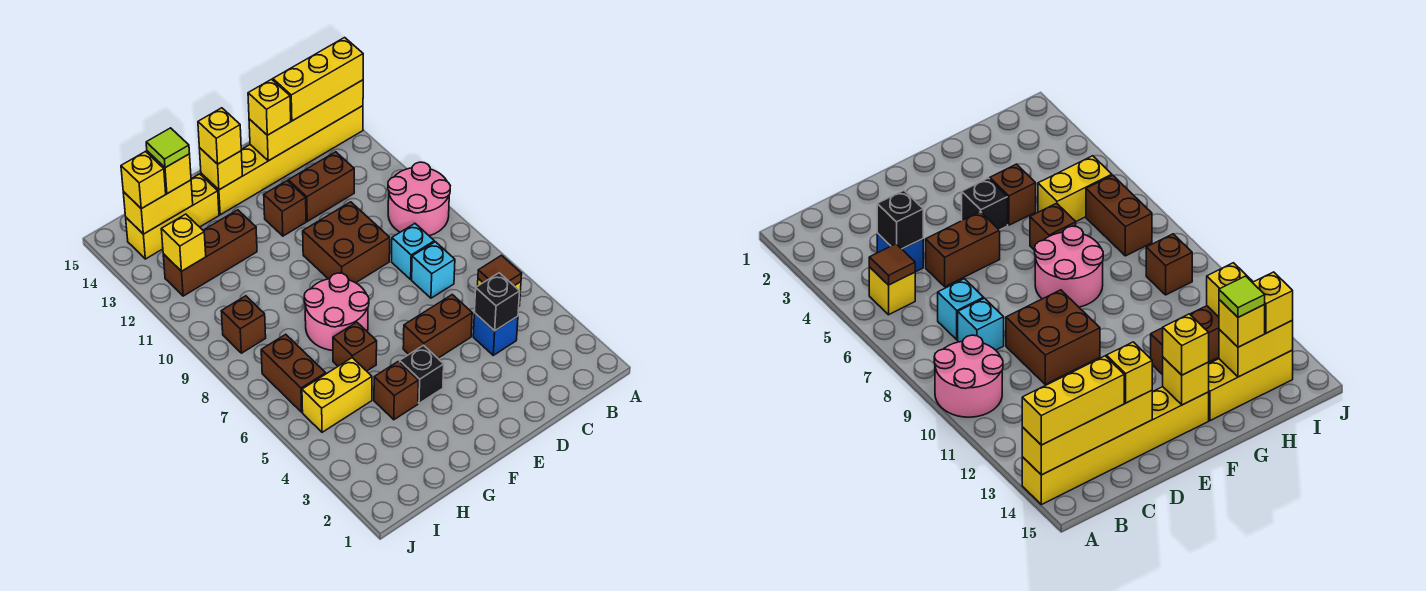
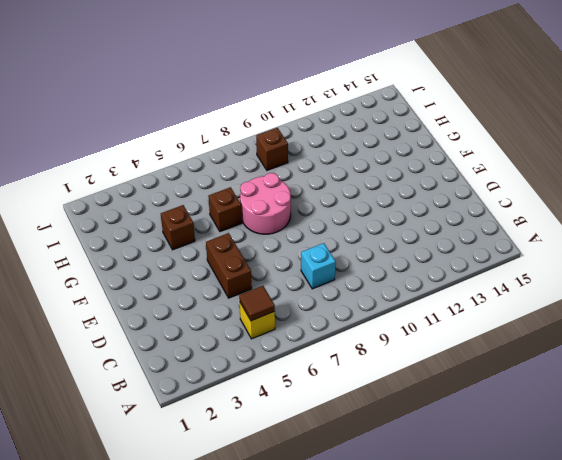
none -> pink round brick A9:B10 level 1
none -> yellow brick A14:F14 level 1
none -> blue brick C4 level 1
none -> cyan brick C7 level 1

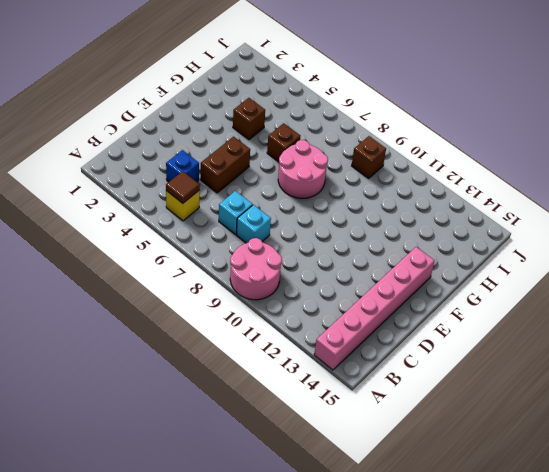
pink brick A14:F14 level 1 -> yellow brick A14:F14 level 1
none -> brown brick C12:D12 level 1
none -> brown brick D9:E10 level 1
none -> brown brick E12 level 1
none -> black brick F4 level 1

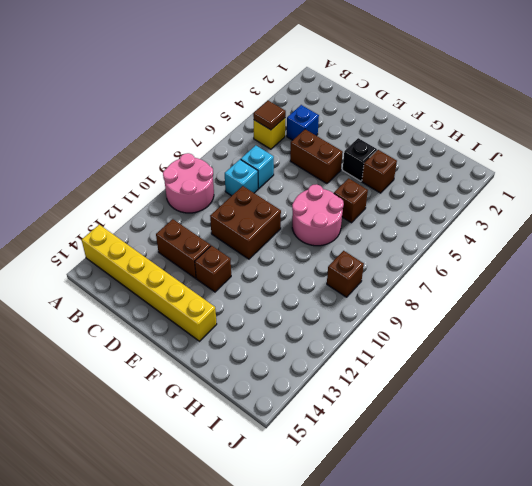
none -> brown brick G12:I12 level 1
none -> yellow brick G14:I14 level 1
none -> yellow brick H5:I5 level 1
none -> brown brick I6:I7 level 1

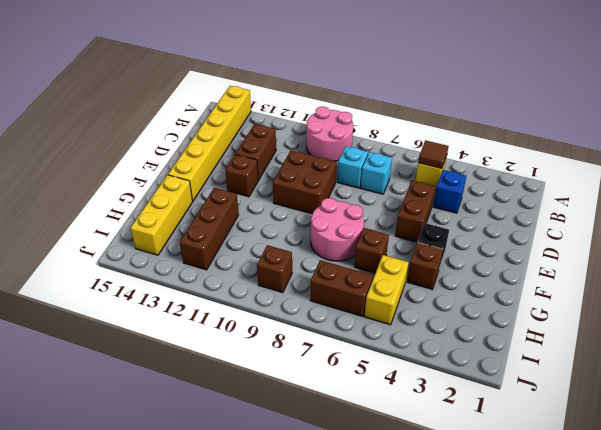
none -> yellow brick A14:D14 level 2
none -> black brick C4 level 2
none -> yellow brick F14 level 2
none -> yellow brick H14:I14 level 2

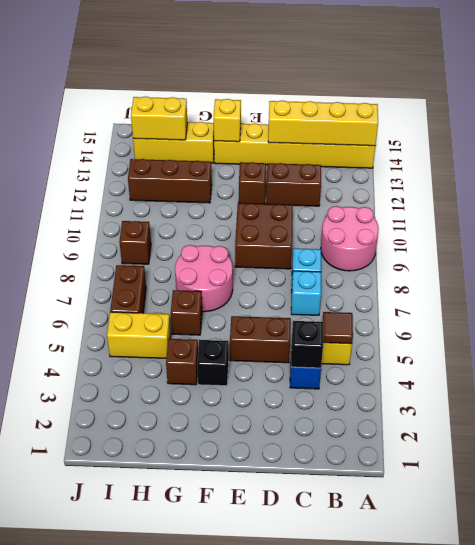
none -> yellow brick I12 level 2
none -> yellow brick A14:C14 level 3
none -> yellow brick D14 level 3
none -> yellow brick F14 level 3

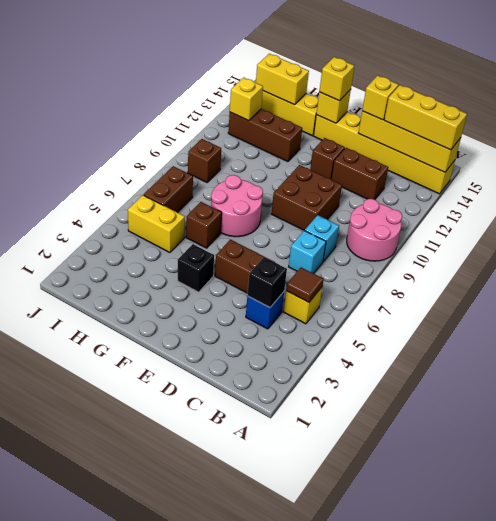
none -> brown brick G4 level 1
none -> yellow brick H14 level 3
none -> yellow brick I14 level 3
none -> lime tile H14 level 4

